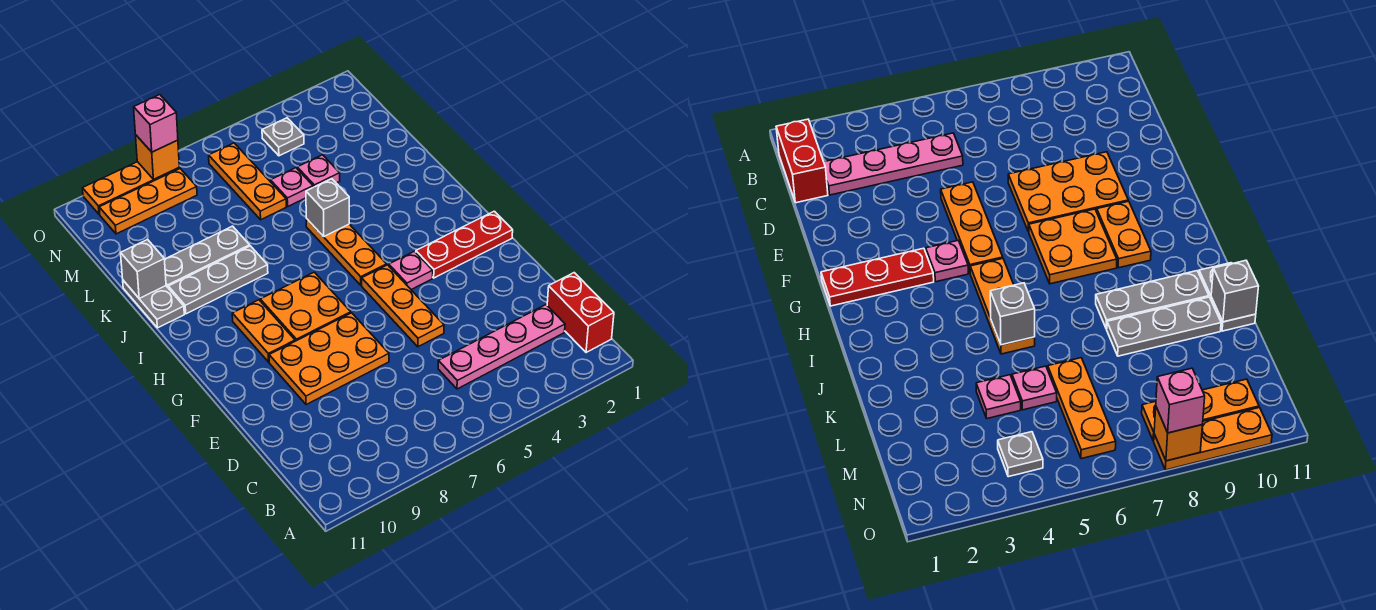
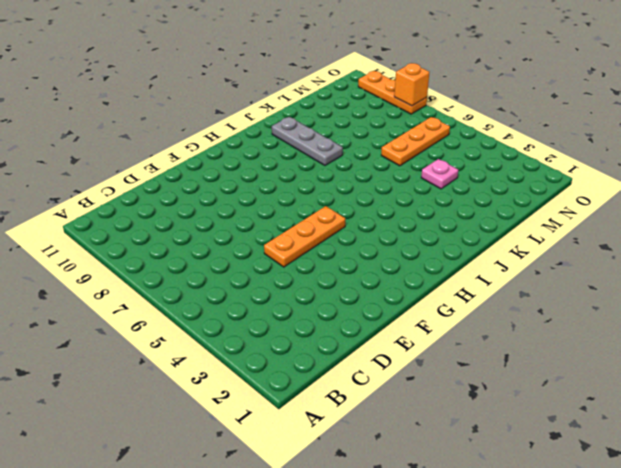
none -> red brick B1:C1 level 1
none -> pink plate C2:C5 level 1
none -> orange plate E7:F9 level 1

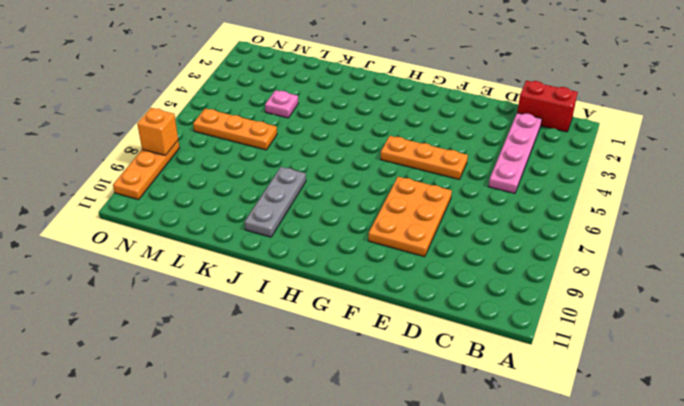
none -> red plate G1:G3 level 1
none -> pink plate G4 level 1
none -> orange plate G7:H8 level 1

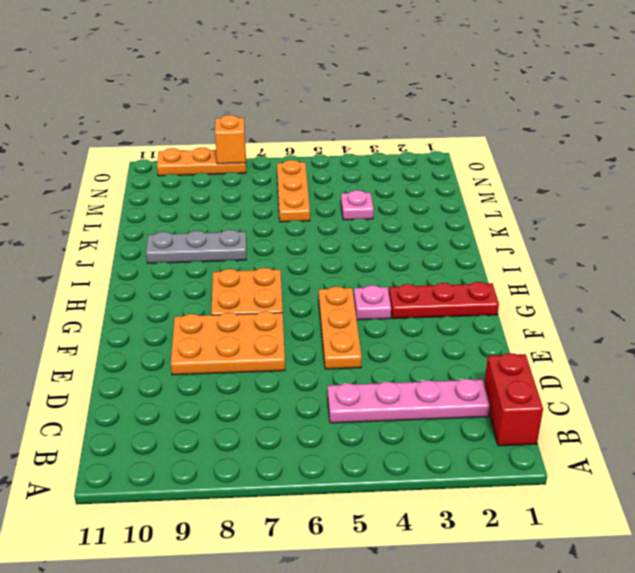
none -> orange plate G9:H9 level 1
none -> orange plate H5:J5 level 1
none -> grey plate J11:K11 level 1

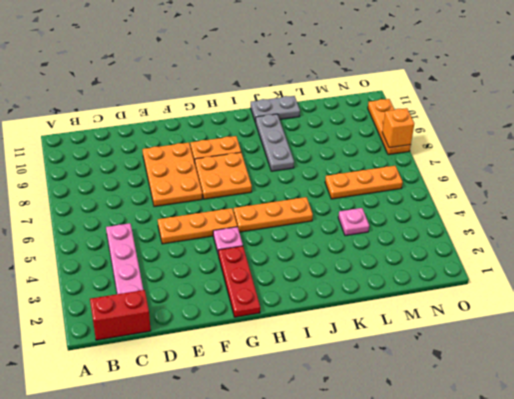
none -> grey plate K8:K10 level 1
none -> pink plate L5 level 1
none -> grey plate N4 level 1

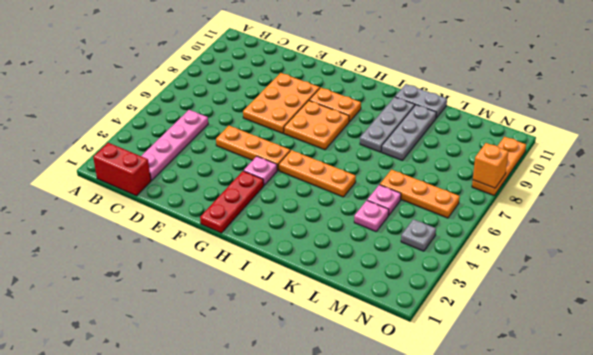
none -> orange plate N8:N10 level 1
none -> grey brick J5 level 2
none -> grey brick K11 level 2

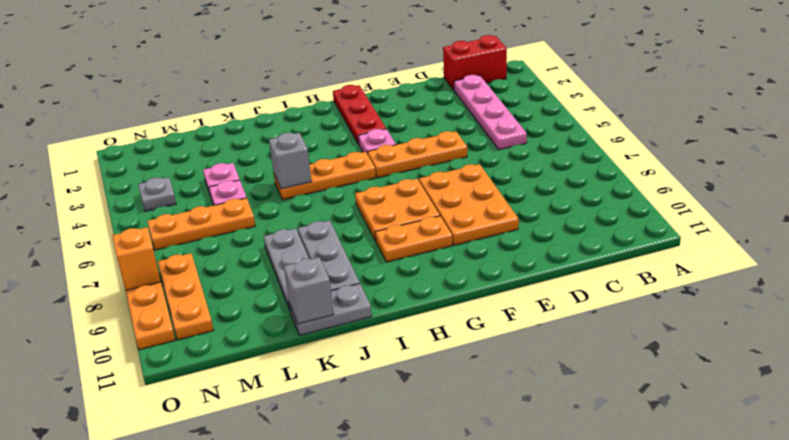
none -> pink brick O8 level 3

